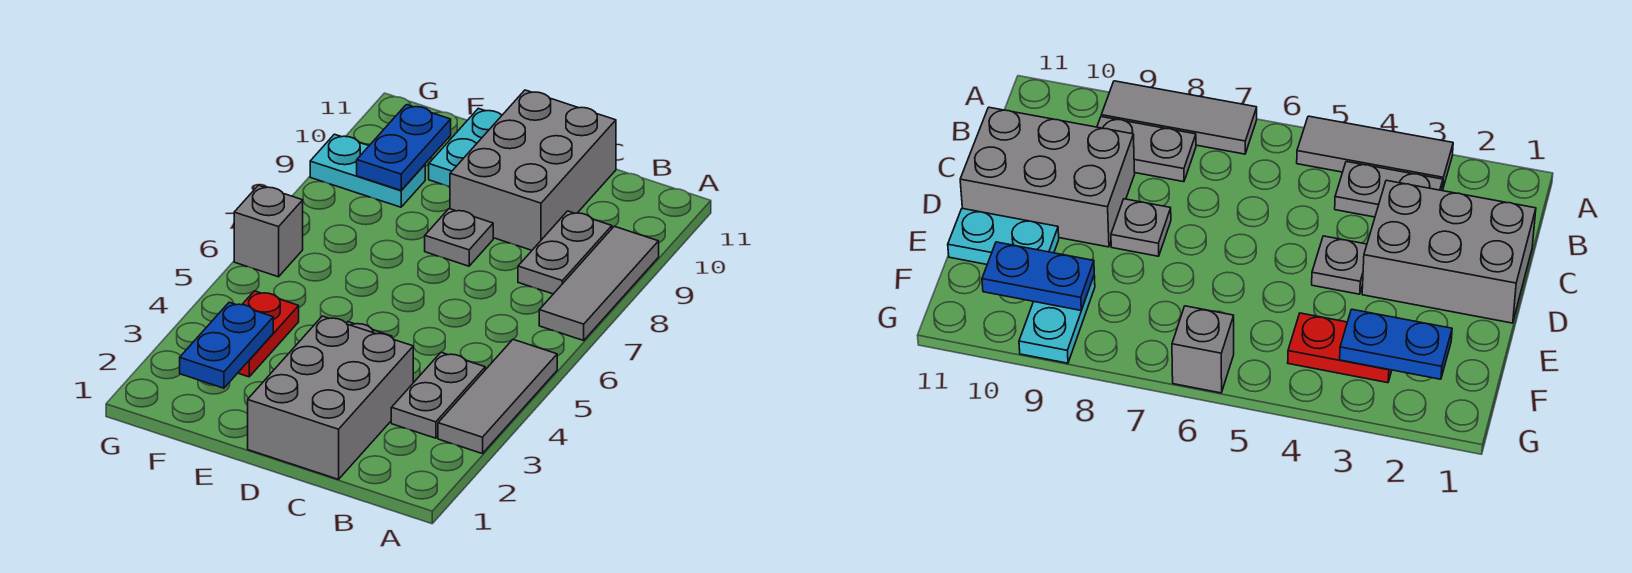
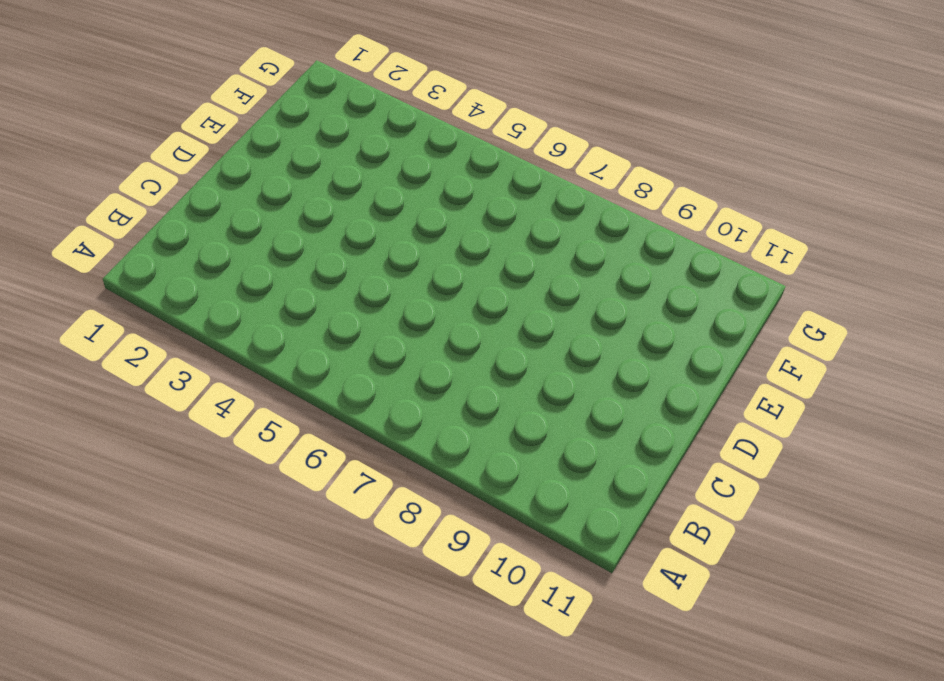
none -> grey tile A3:A5 level 1
none -> grey tile A7:A9 level 1
none -> grey plate B3:B4 level 1

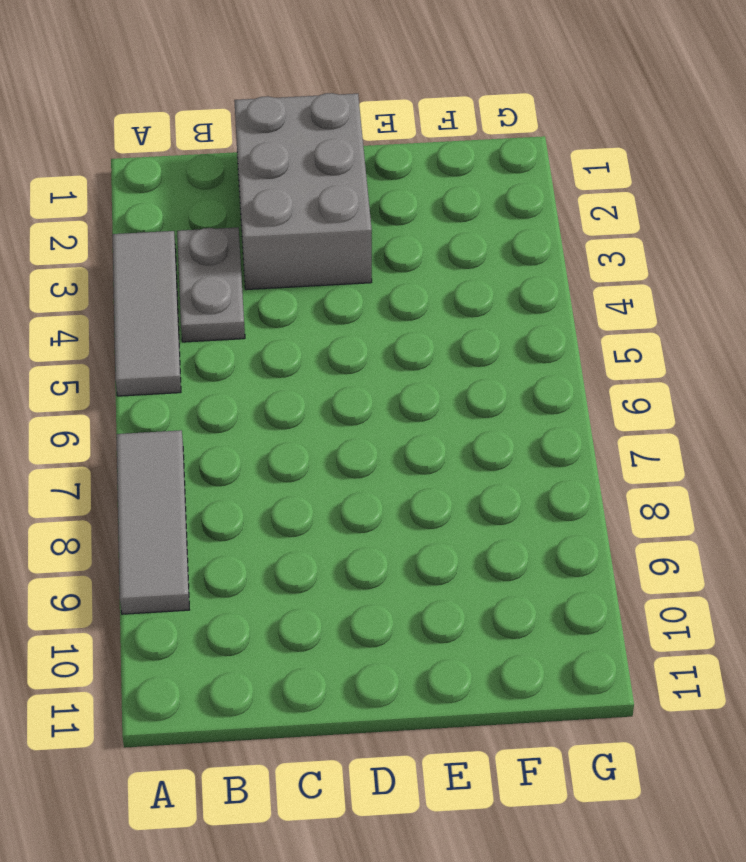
none -> grey plate B8:B9 level 1
none -> grey brick C9:D11 level 1
none -> grey plate D4 level 1

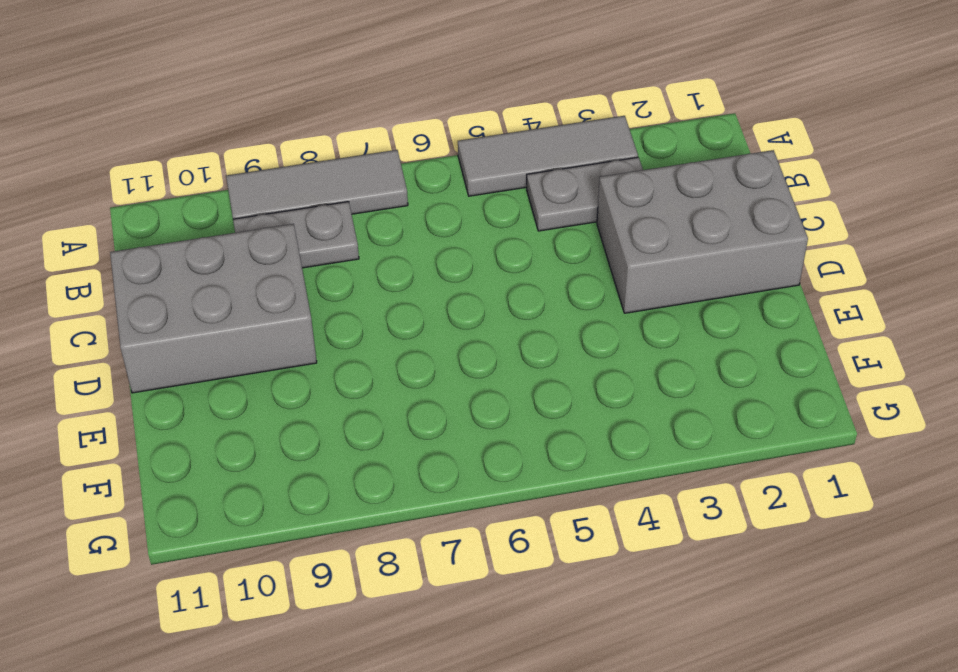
none -> grey plate D4 level 1
none -> grey plate D8 level 1
none -> cyan plate E10:E11 level 1

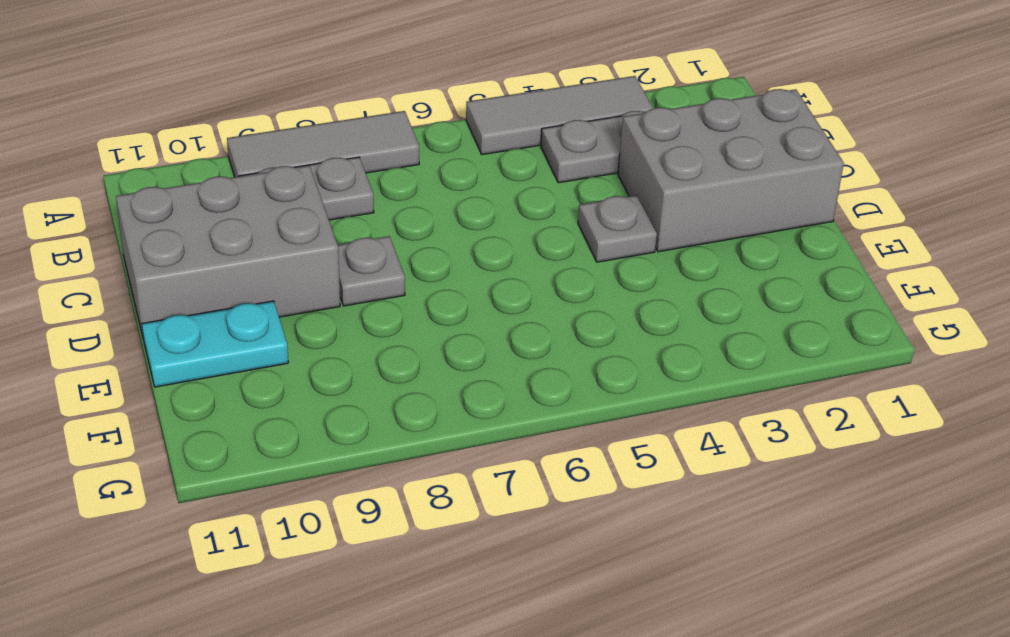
none -> red plate F3:F4 level 1
none -> cyan plate F9:G9 level 1
none -> grey brick G6 level 1

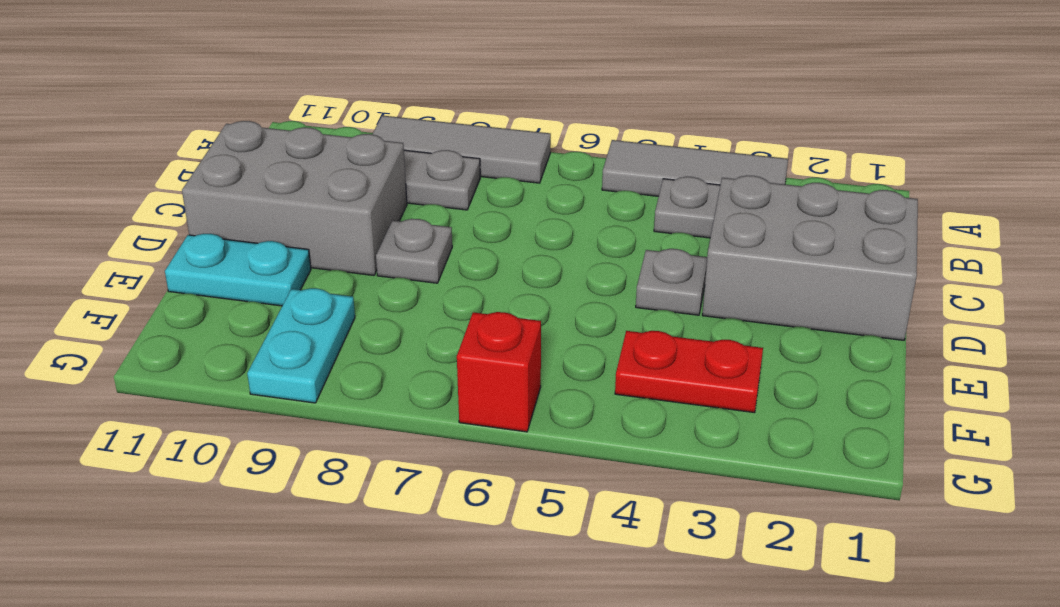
red brick G6 level 1 -> grey brick G6 level 1
none -> blue plate F2:F3 level 2
none -> blue plate F9:F10 level 2

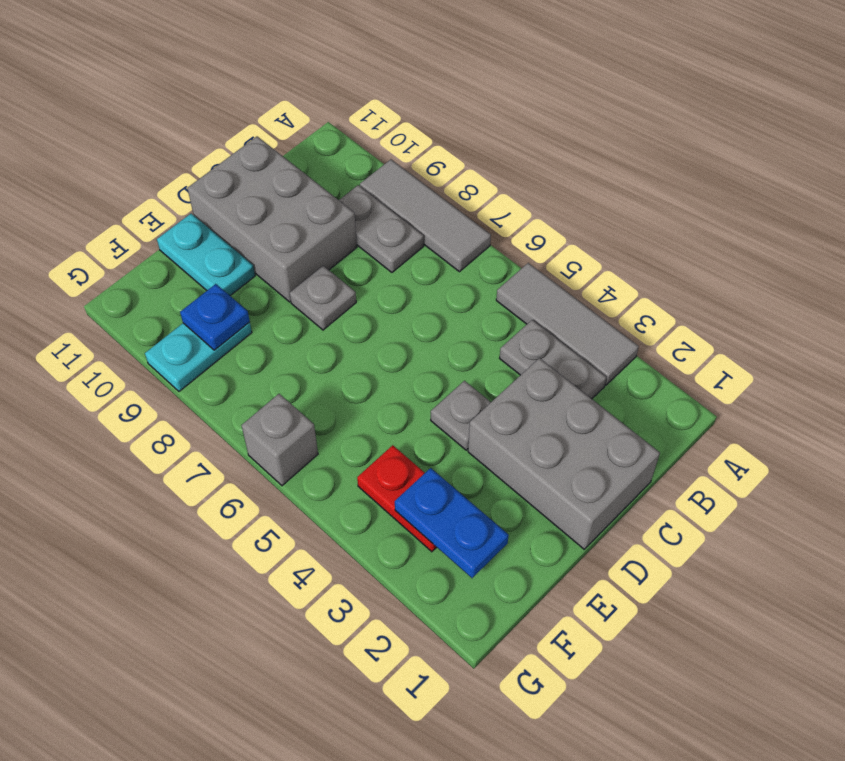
blue plate F9 level 2 -> blue plate F9:F10 level 2

